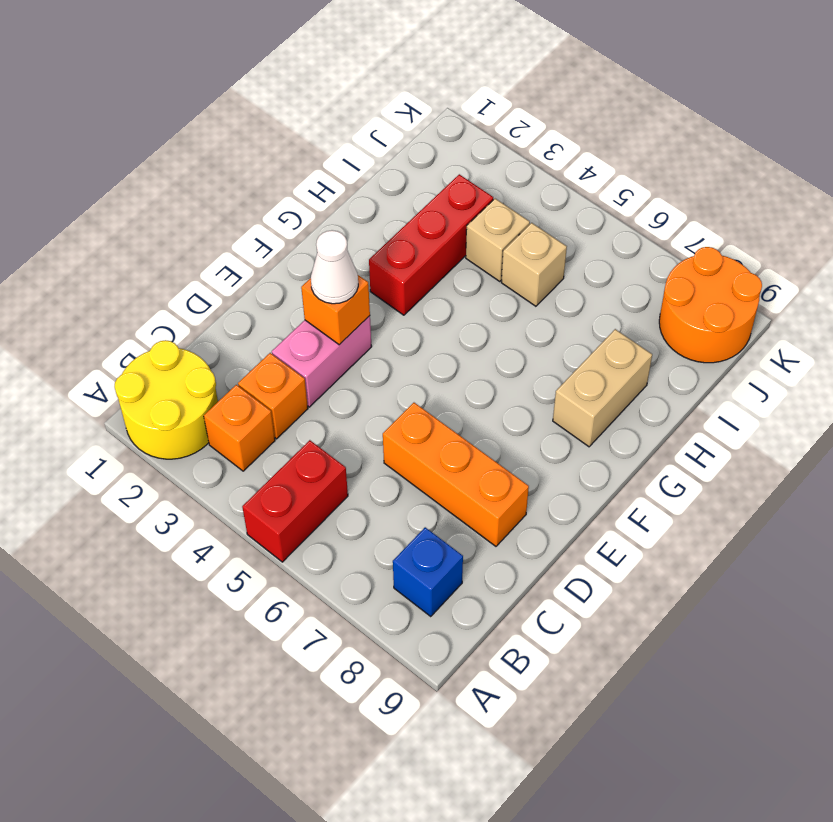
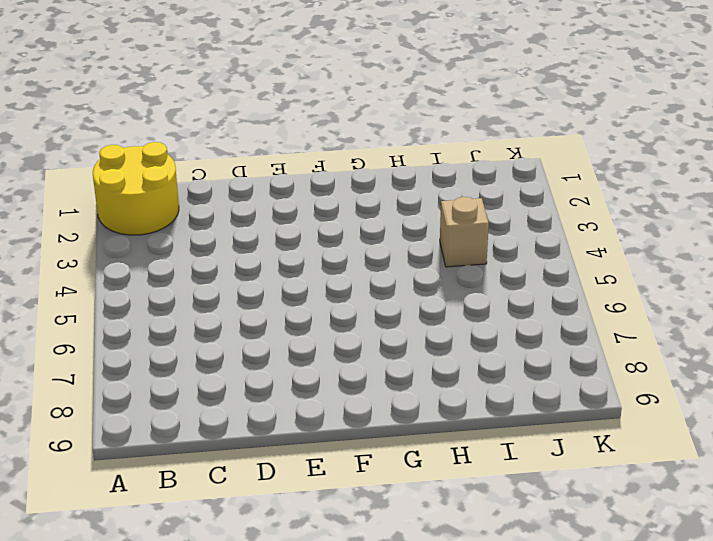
none -> red brick A5:B5 level 1
none -> orange brick B3 level 1
none -> blue brick B8 level 1

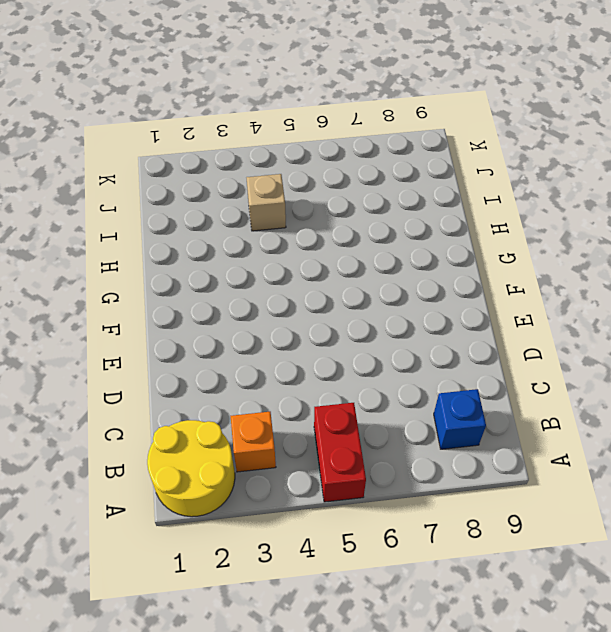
none -> orange brick C3 level 1
none -> pink brick D3:E3 level 1
none -> orange brick D6:D8 level 1

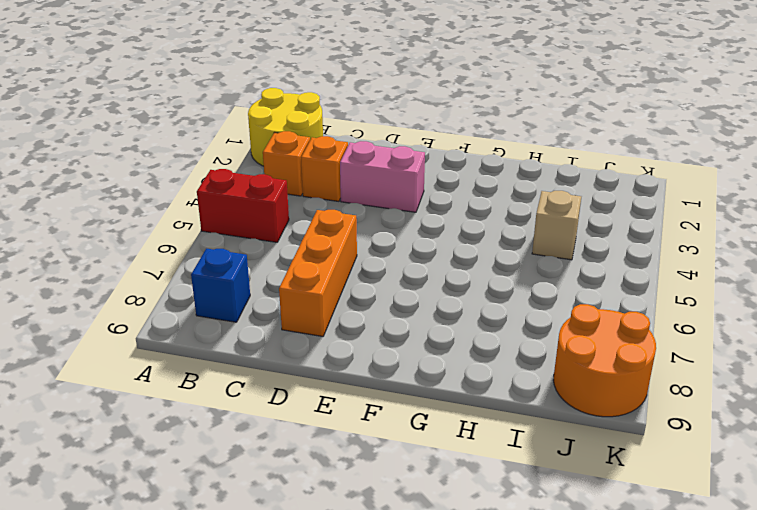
none -> red brick G3:I3 level 1
none -> tan brick G8:H8 level 1
none -> tan brick I5 level 1

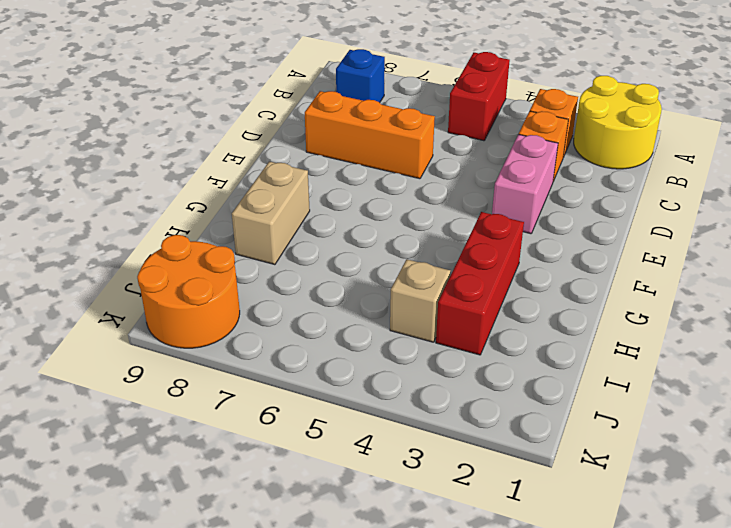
none -> tan brick I5 level 1
none -> orange brick E3 level 2
none -> white cone E3 level 3

